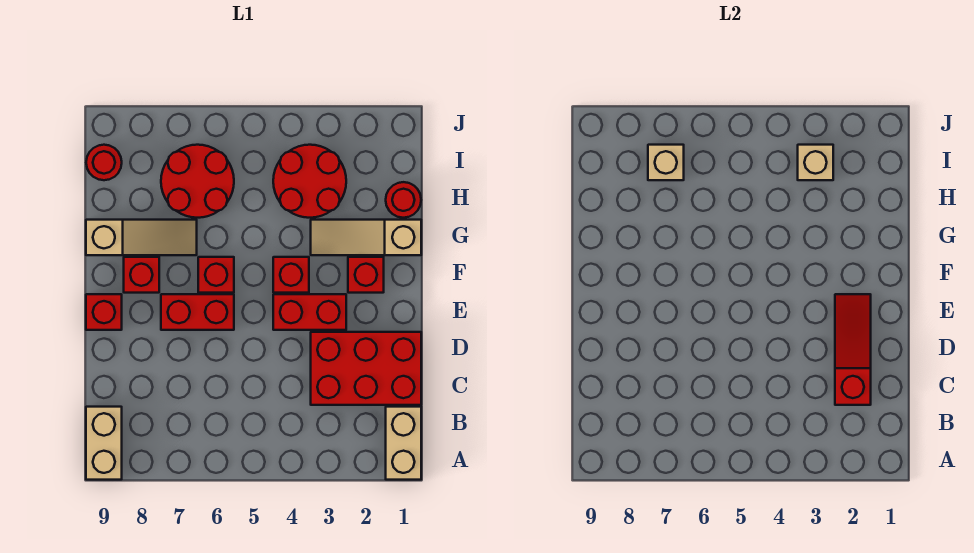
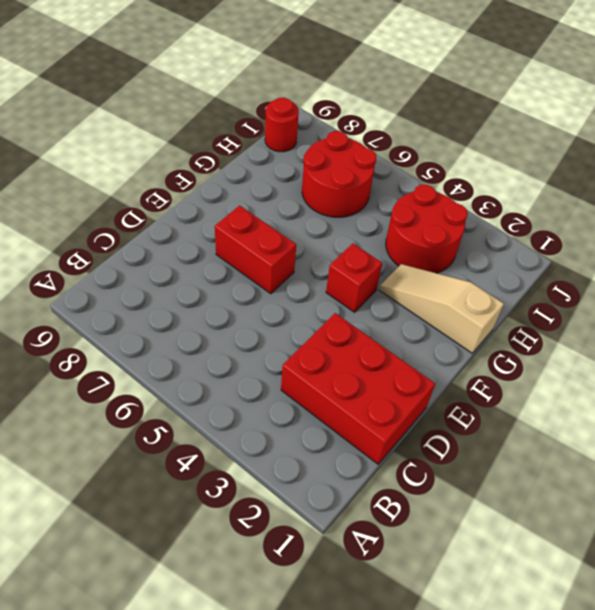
none -> tan brick A1:B1 level 1
none -> tan brick A9:B9 level 1
none -> red brick E3:E4 level 1

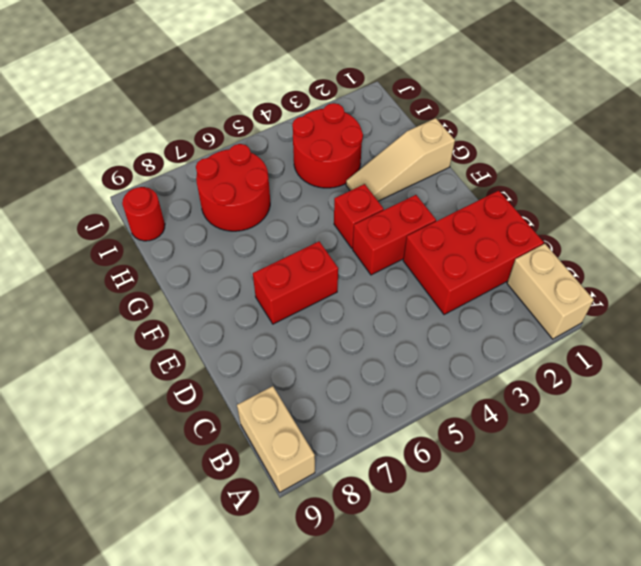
none -> red brick E9 level 1
none -> red brick F2 level 1
none -> red brick F6 level 1

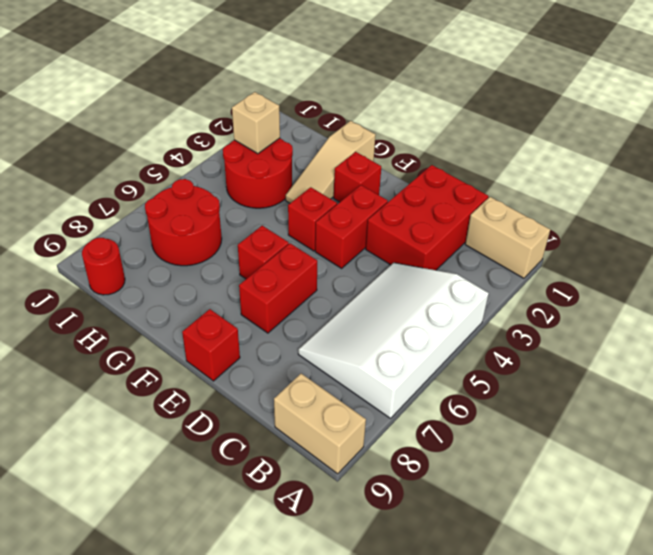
white slope A4:C7 level 1 top A -> none
none -> red brick F8 level 1
none -> tan slope G7:G9 level 1 top 9
none -> red round brick H1 level 1

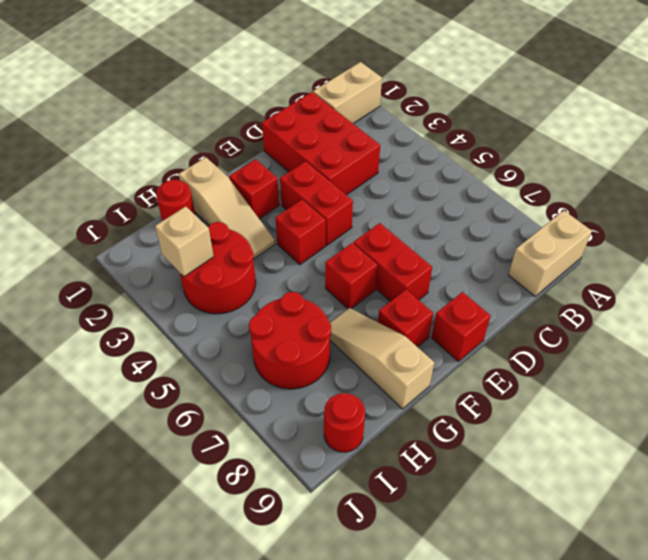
none -> red slope C2:E2 level 2 top C
none -> tan brick I7 level 2

